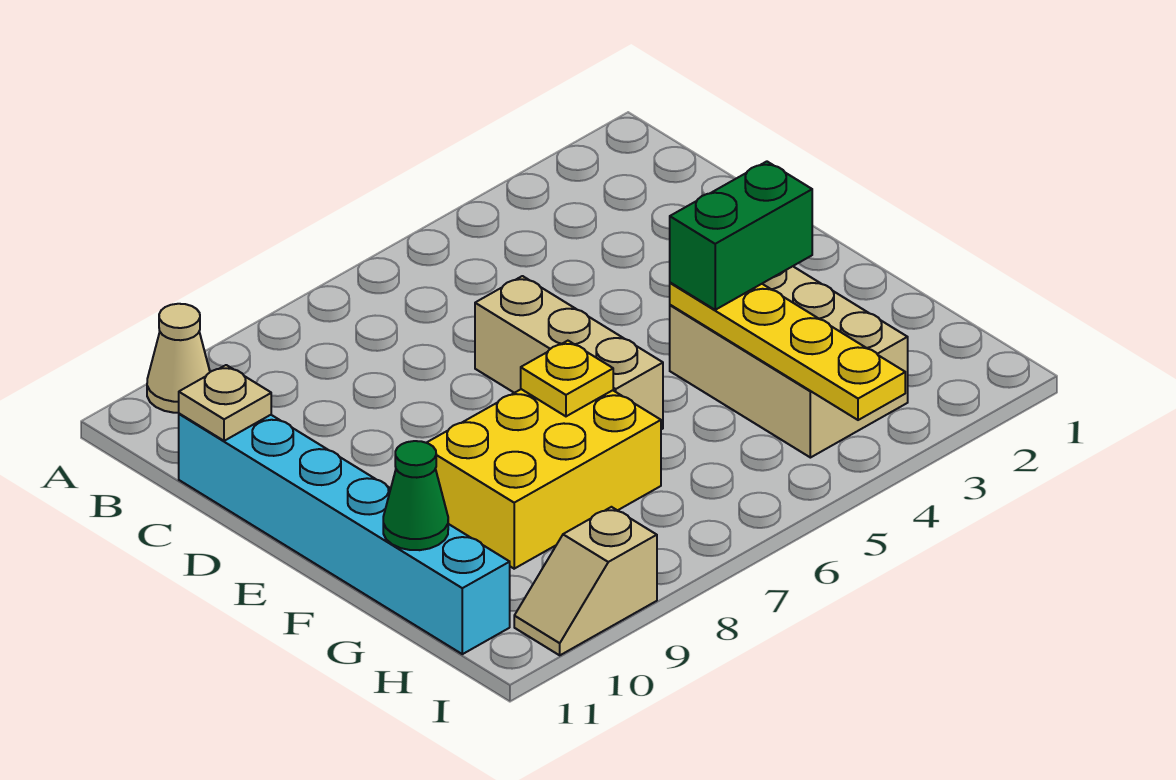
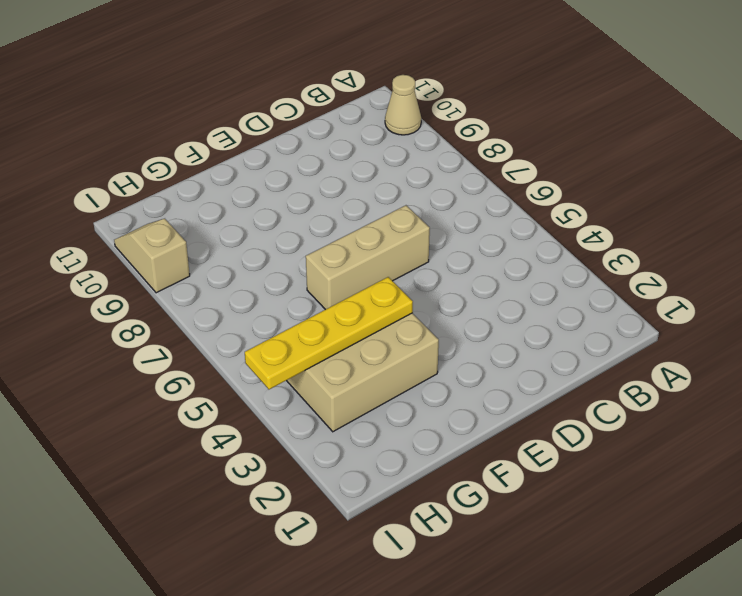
none -> cyan brick C11:H11 level 1
none -> yellow brick F7:G9 level 1

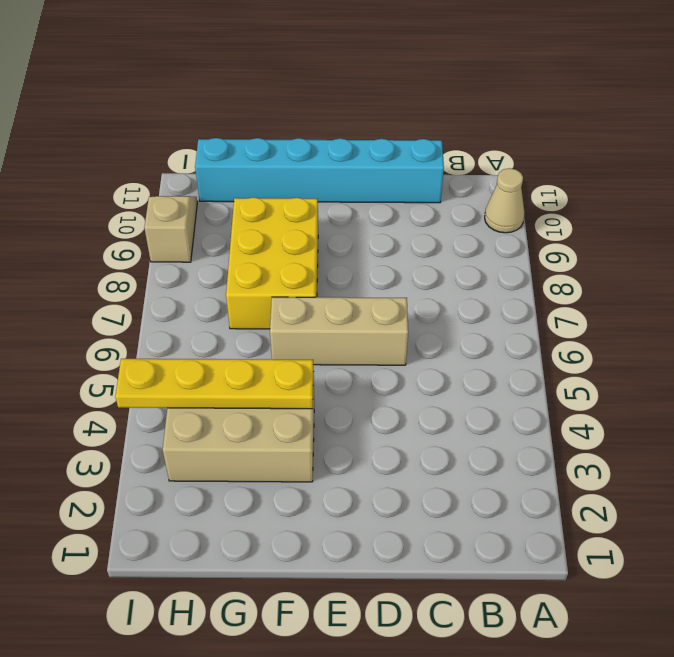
none -> tan plate C11 level 2
none -> yellow plate F7 level 2

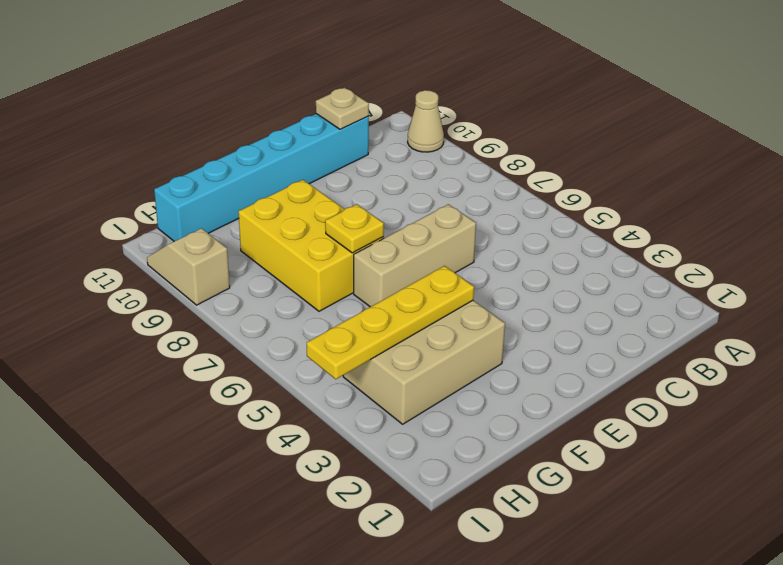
none -> green cone G11 level 2
none -> green brick F3:F4 level 3

